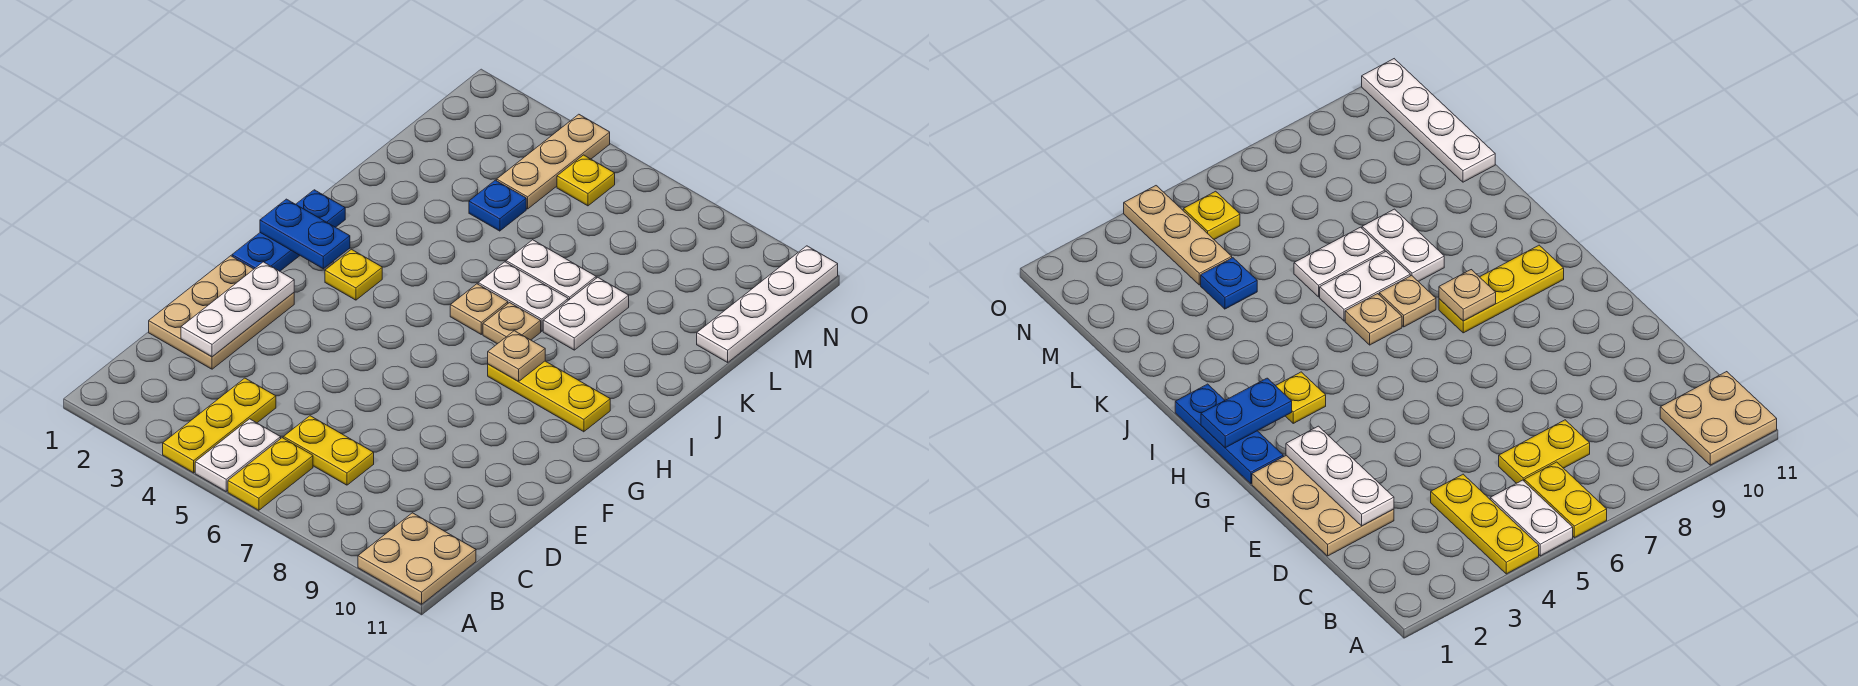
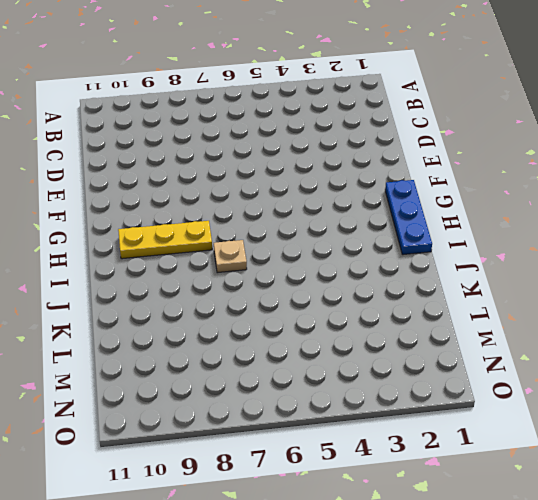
none -> yellow plate A4:C4 level 1
none -> white plate A5:B5 level 1
none -> yellow plate A6:B6 level 1

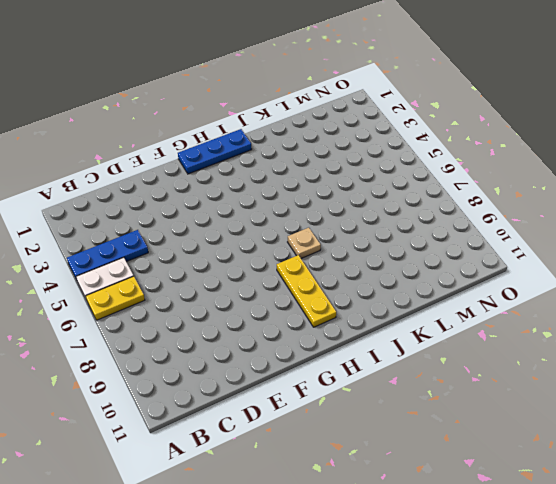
blue plate A4:C4 level 1 -> yellow plate A4:C4 level 1
none -> tan plate A10:B11 level 1
none -> yellow plate C6:C7 level 1
none -> tan plate D1:F2 level 1

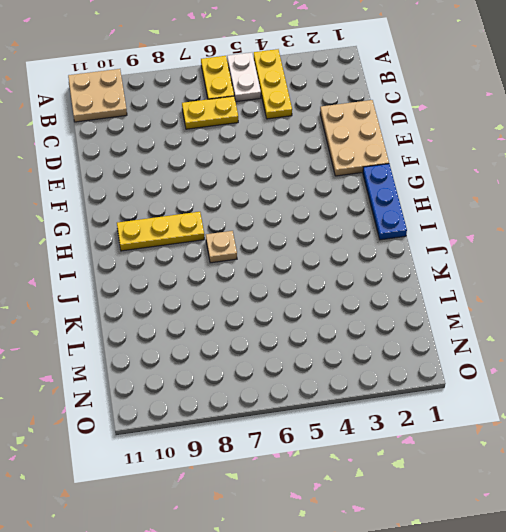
none -> yellow plate H3 level 1
none -> tan plate I6 level 1
none -> white plate J6:J7 level 1

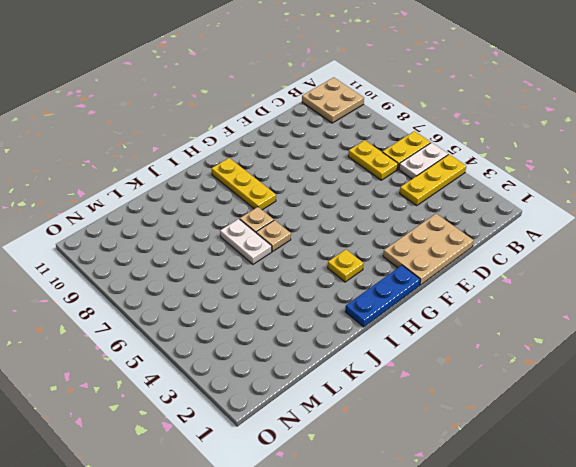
none -> white plate J8:K8 level 1
none -> white plate K6:K7 level 1
none -> blue plate L4 level 1

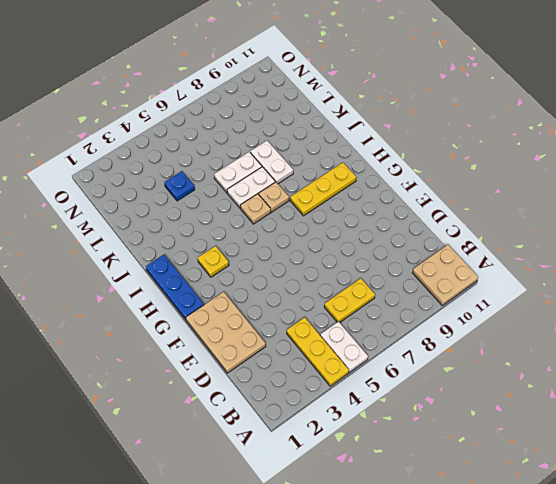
none -> yellow plate A6:B6 level 1
none -> white plate L11:O11 level 1
none -> tan plate M4:O4 level 1

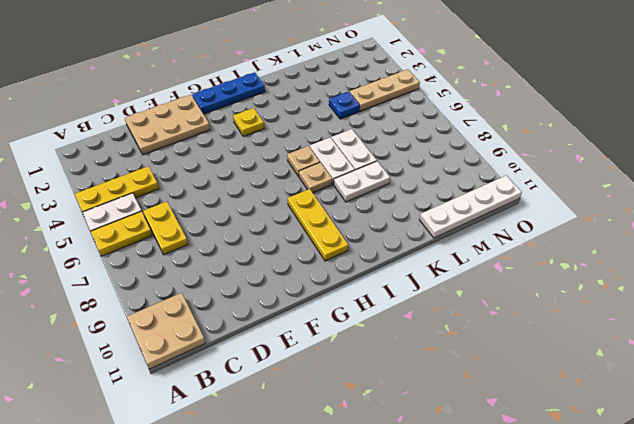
none -> yellow plate N5 level 1
none -> white plate D2:F2 level 2
none -> blue plate H1:H2 level 2

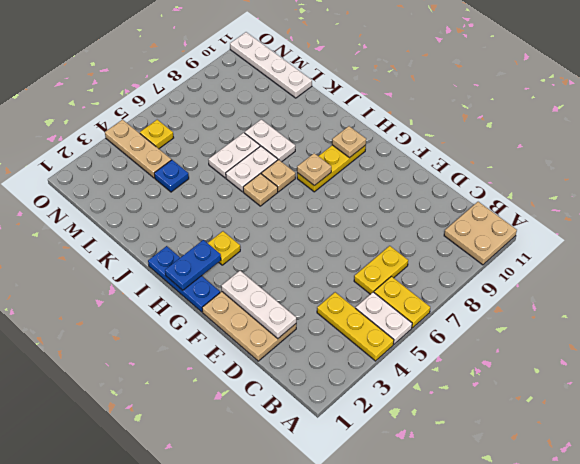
tan plate H10 level 2 -> none

